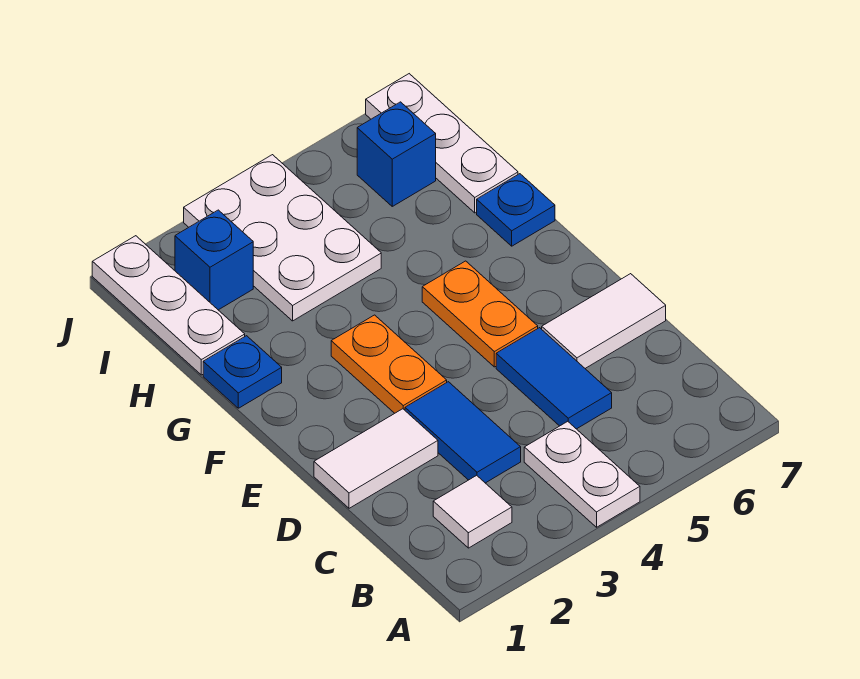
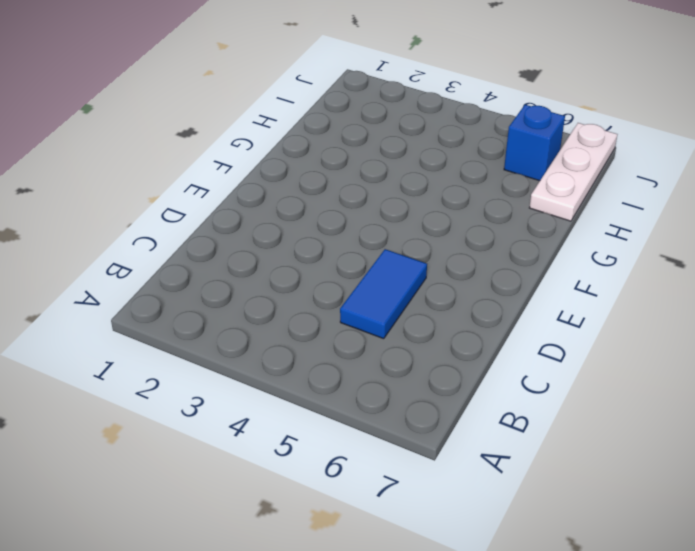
none -> white plate A4:B4 level 1
none -> white tile B2 level 1
none -> blue tile C3:D3 level 1

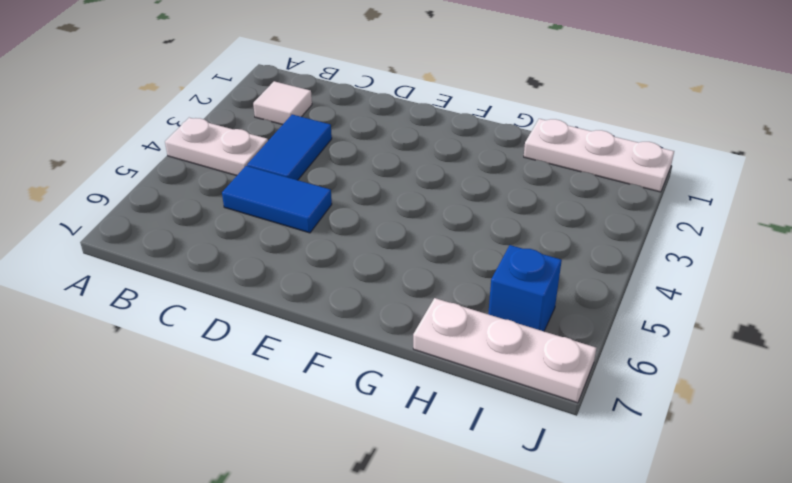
blue tile C3:C4 level 1 -> blue tile C3:D3 level 1
none -> white tile D1:D2 level 1
none -> white tile D6:D7 level 1
none -> orange plate E3:F3 level 1

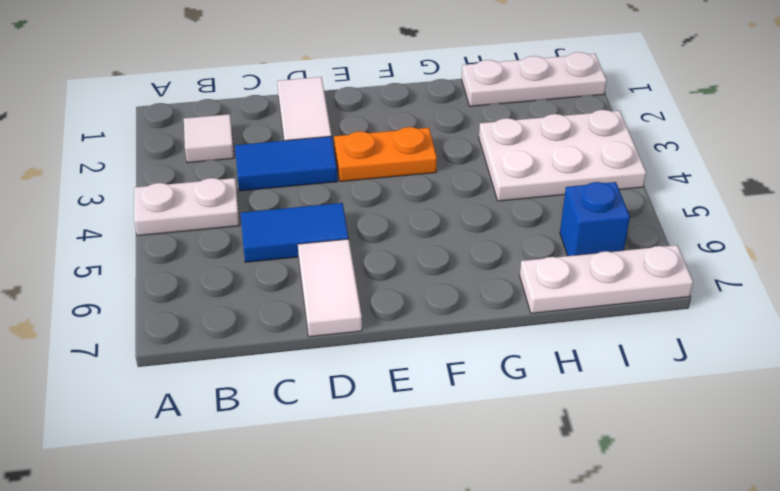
none -> orange plate E5:F5 level 1
none -> blue plate G1 level 1
none -> blue plate G7 level 1

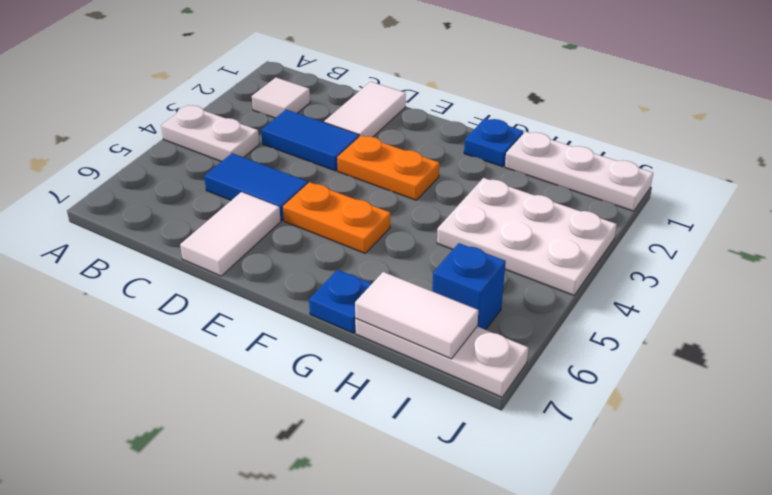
white tile H7:I7 level 2 -> none
none -> blue brick I2 level 1

